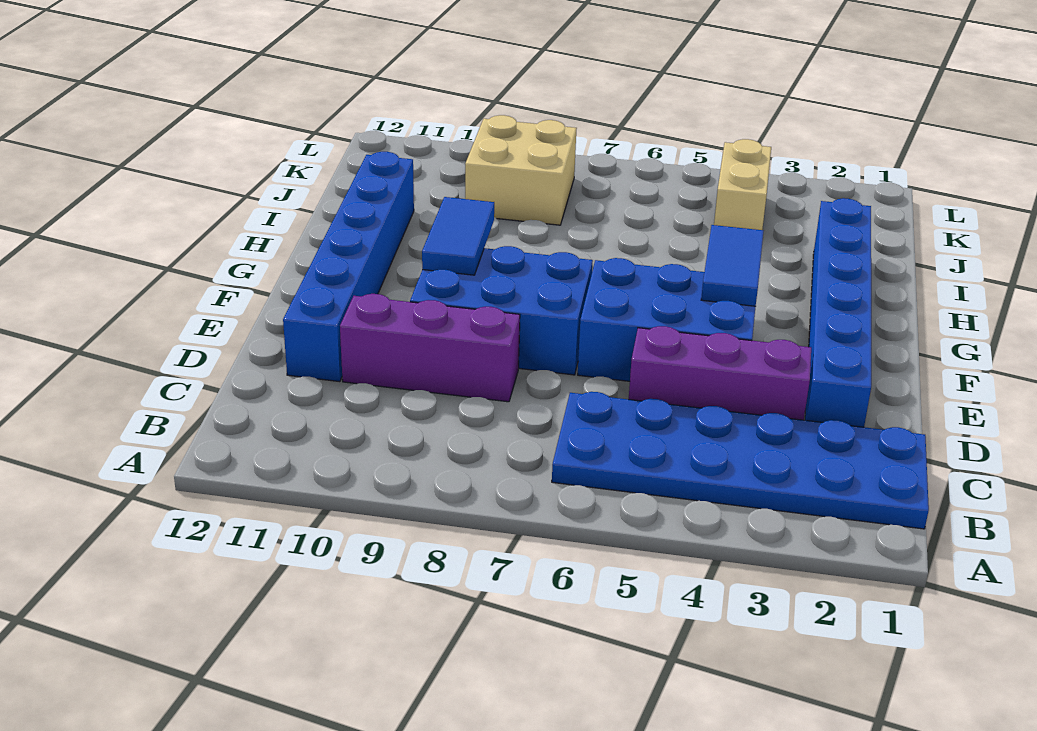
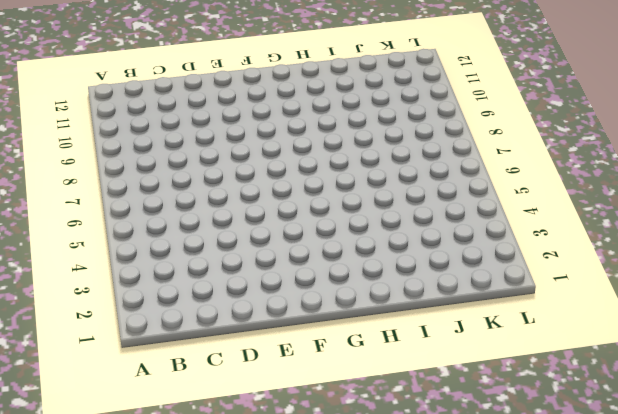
none -> blue plate B1:C6 level 1
none -> blue brick D2:I2 level 1

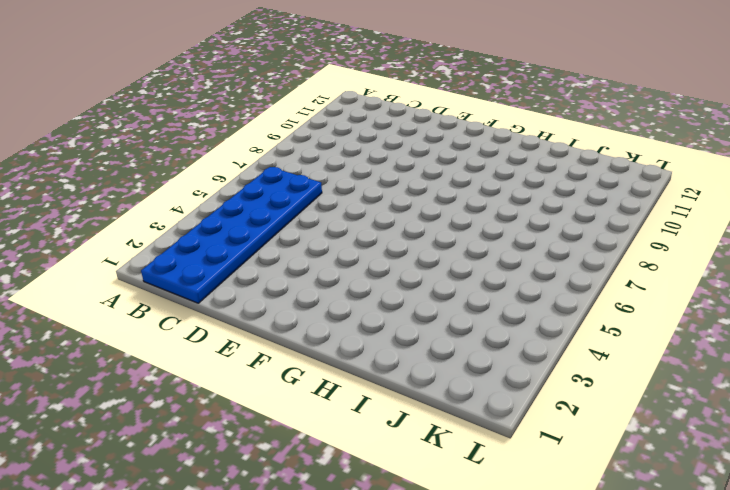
none -> blue brick D2:I2 level 1
none -> purple brick D3:D5 level 1

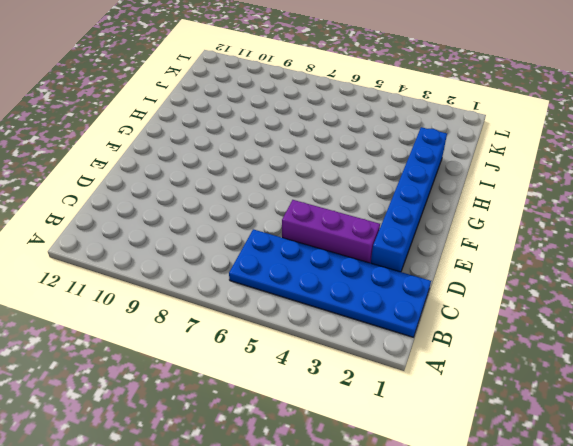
none -> purple brick D8:D10 level 1
none -> blue brick D11:I11 level 1

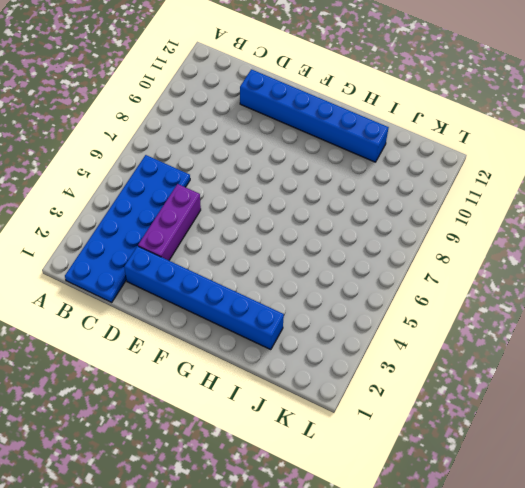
none -> purple brick D8:D10 level 1
none -> blue brick E4:F6 level 1

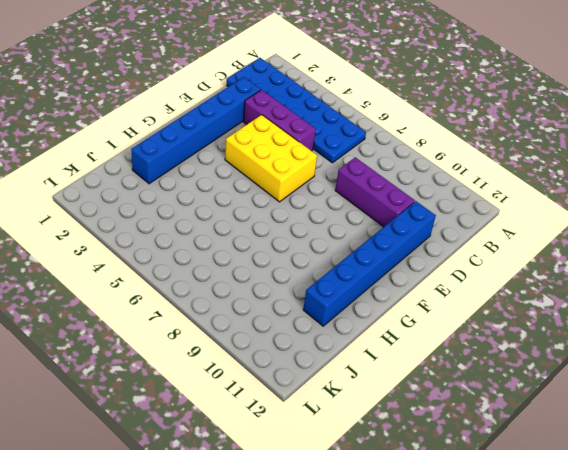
yellow brick E4:F6 level 1 -> blue brick E4:F6 level 1
none -> blue brick E7:F9 level 1
none -> tan brick J4:K4 level 1

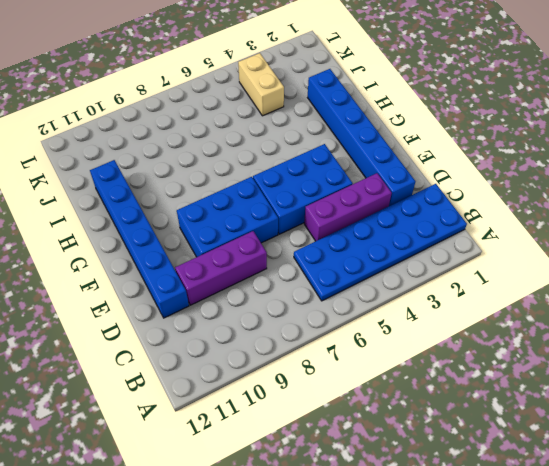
none -> tan brick J8:K9 level 1
none -> blue tile F4:G4 level 2

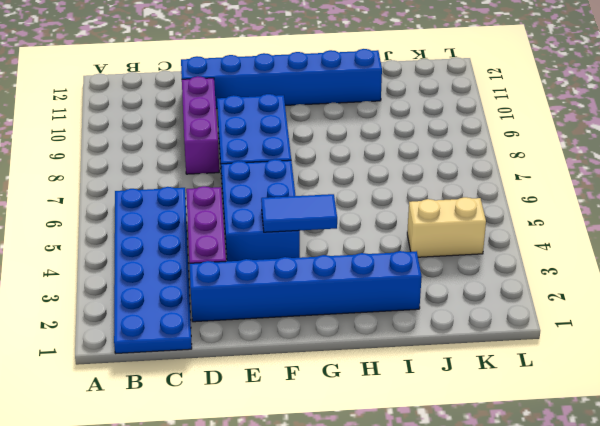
none -> tan brick J8:K9 level 1
none -> blue tile F9:G9 level 2

